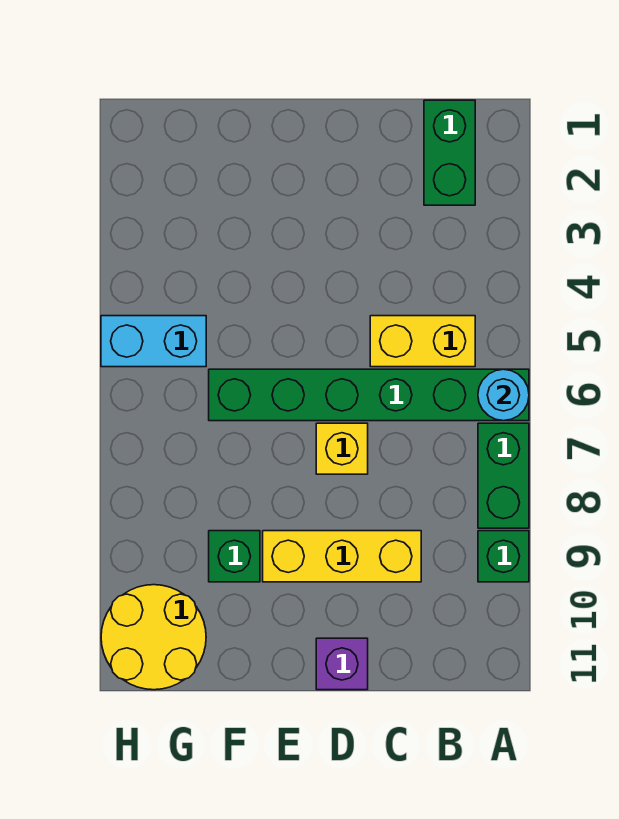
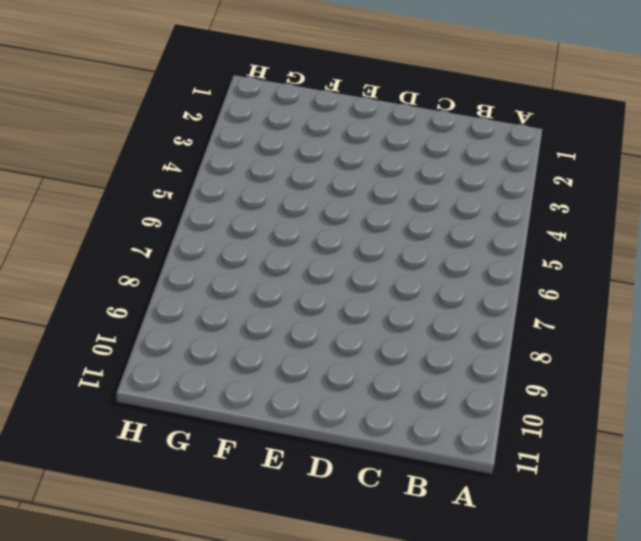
none -> green brick A6:F6 level 1
none -> green brick A7:A8 level 1
none -> green brick A9 level 1

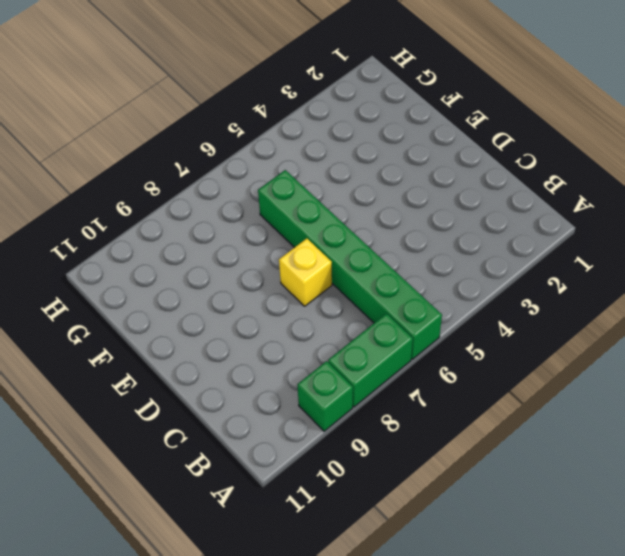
none -> green brick B1:B2 level 1
none -> yellow brick B5:C5 level 1
none -> yellow brick C9:E9 level 1

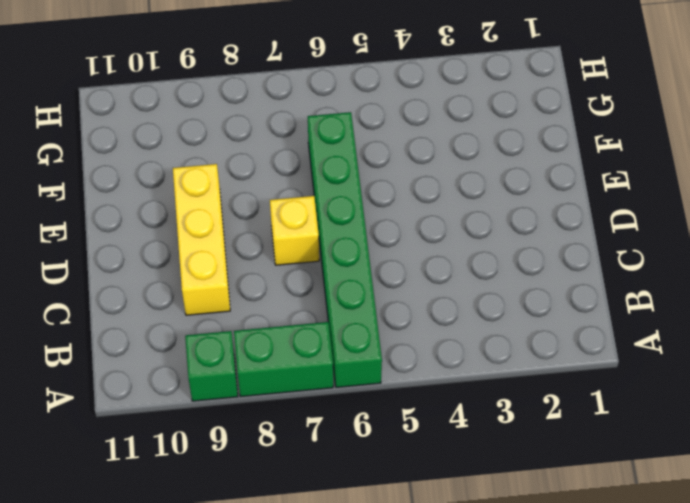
none -> green brick B1:B2 level 1
none -> yellow brick B5:C5 level 1
none -> purple brick D11 level 1

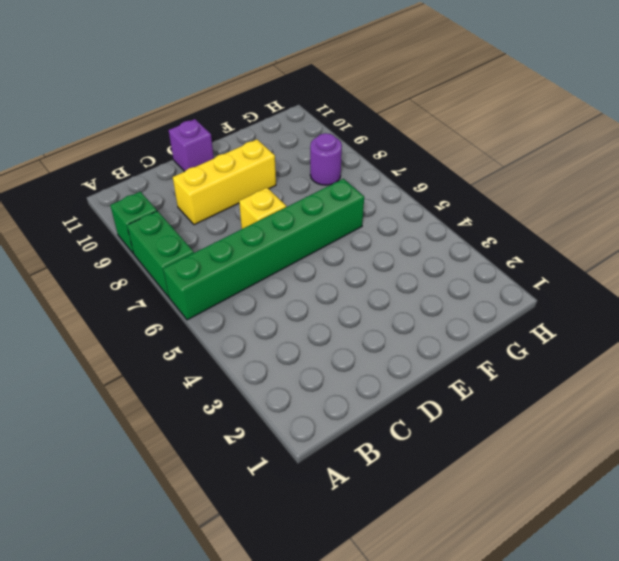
purple round brick G8 level 1 -> none
none -> green brick B1:B2 level 1
none -> yellow brick B5:C5 level 1
none -> green brick F9 level 1

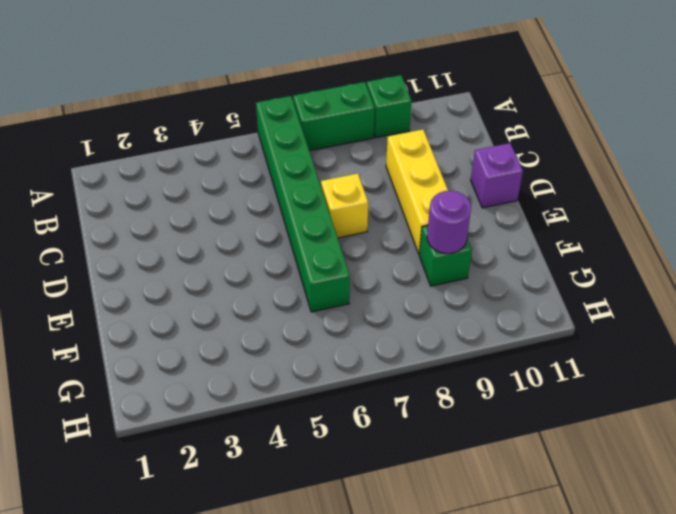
purple round brick F9 level 2 -> none
none -> green brick B1:B2 level 1
none -> yellow brick B5:C5 level 1
none -> cyan brick G5:H5 level 1

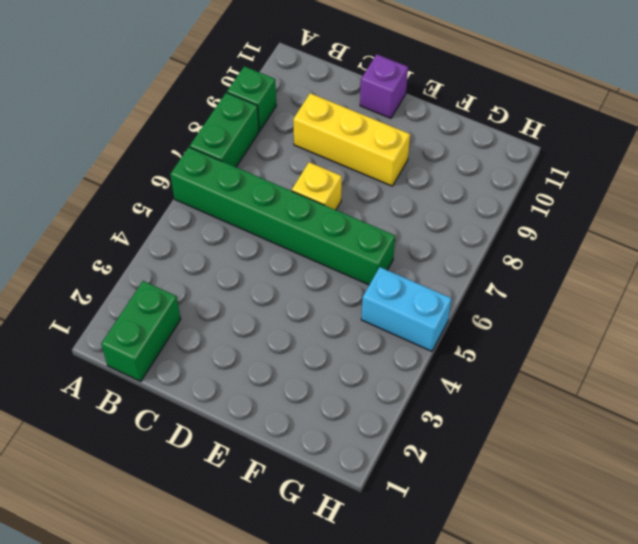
none -> yellow brick B5:C5 level 1
none -> green brick F9 level 1
none -> yellow round brick G10:H11 level 1

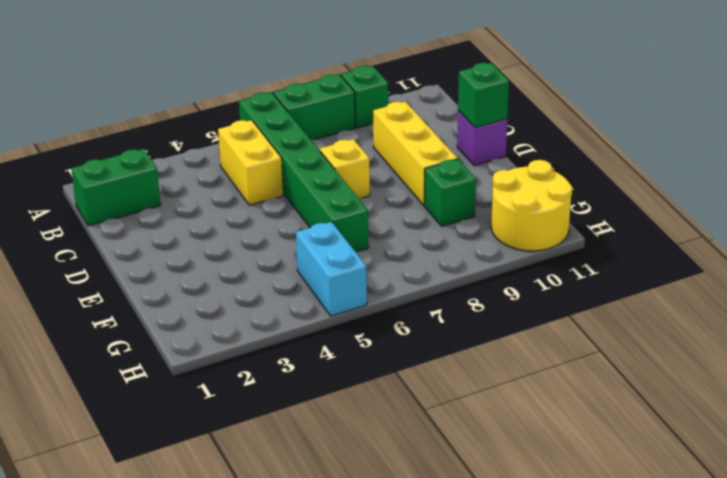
green brick D11 level 2 -> none
none -> cyan round brick A6 level 2

